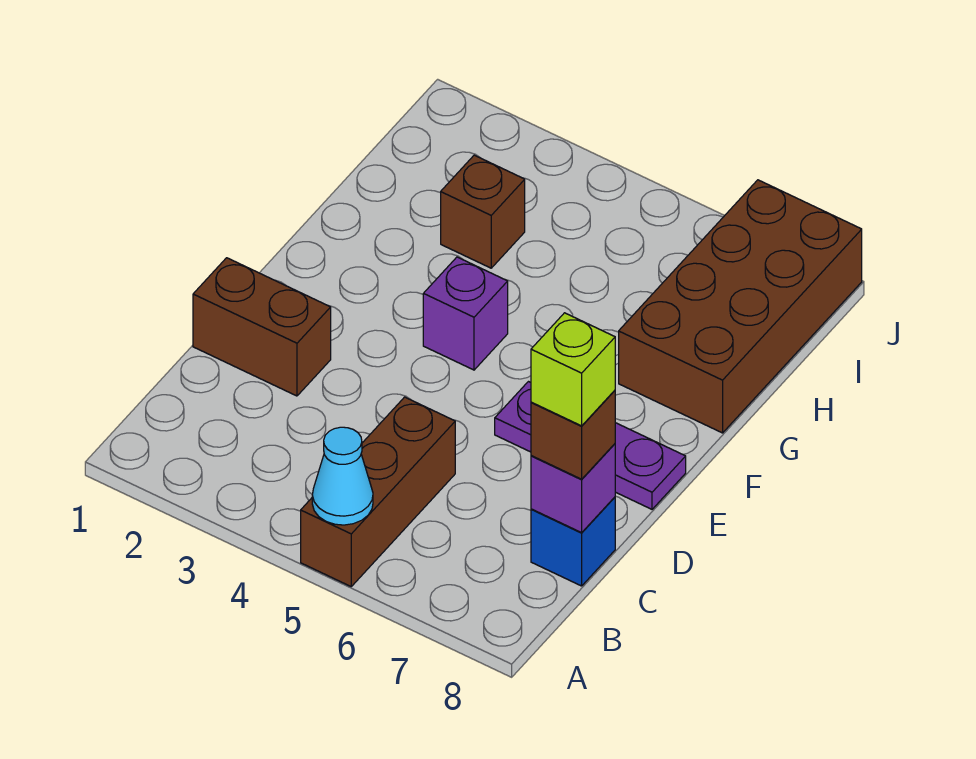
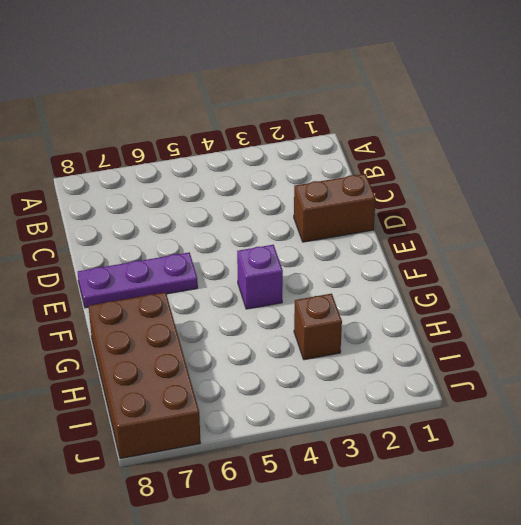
none -> brown brick A5:C5 level 1
none -> blue brick C8 level 1

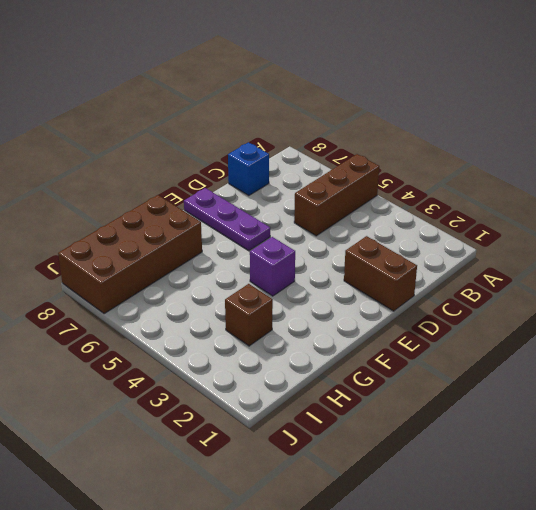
none -> cyan cone A5 level 2
none -> purple brick C8 level 2

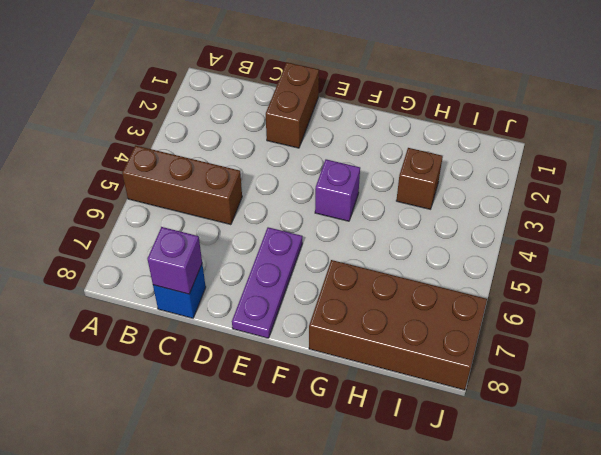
none -> cyan cone A5 level 2
none -> brown brick C8 level 3

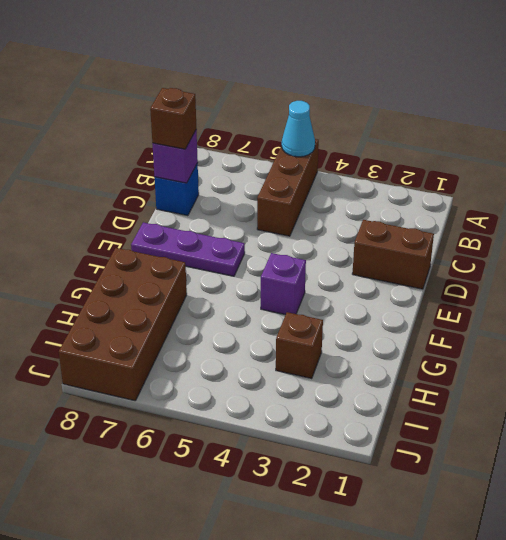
none -> lime brick C8 level 4

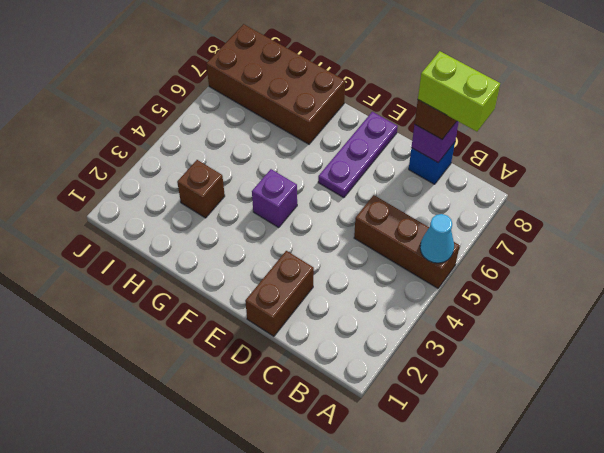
lime brick B8:C8 level 4 -> lime brick C8 level 4

